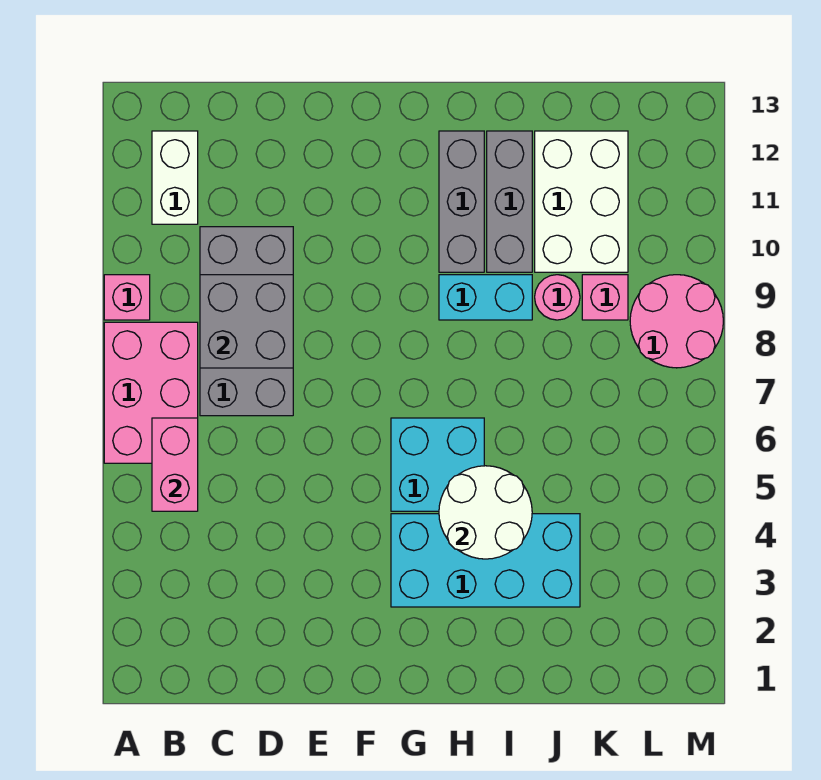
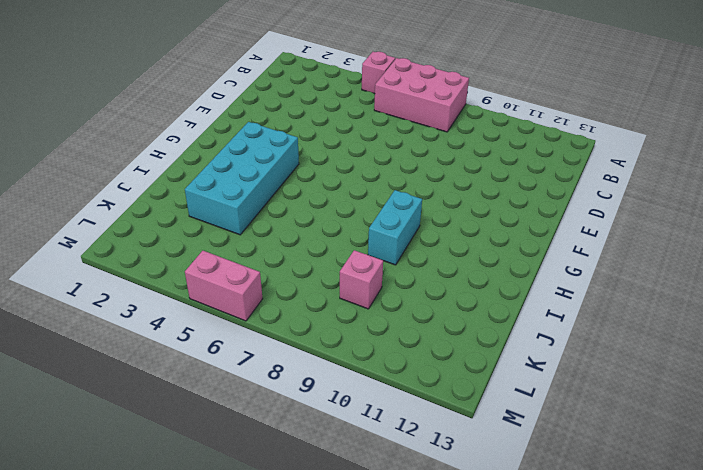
pink brick A5 level 1 -> pink brick A9 level 1
pink brick M5:M6 level 1 -> pink brick B5:B6 level 2
none -> white brick B11:B12 level 1
none -> grey brick C7:D10 level 1
none -> cyan brick G5:H6 level 1

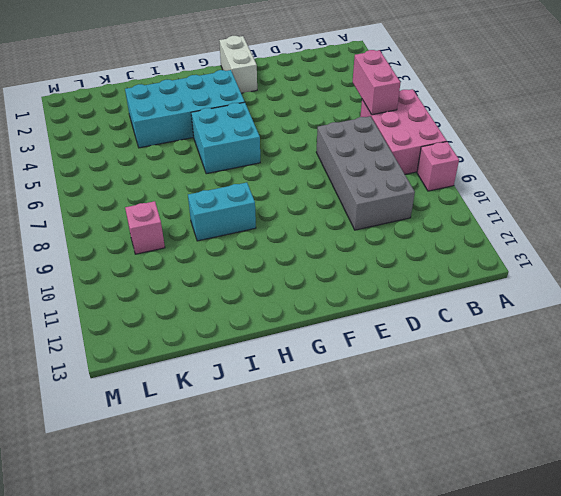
white brick F1:F2 level 1 -> white brick B11:B12 level 1
none -> grey brick H10:H12 level 1
none -> grey brick I10:I12 level 1
none -> pink round brick J9 level 1

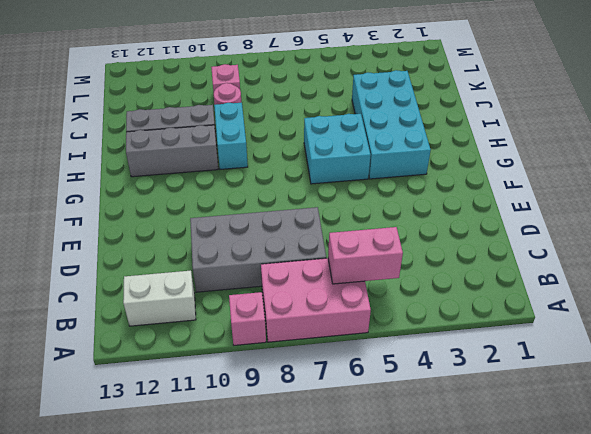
none -> white brick J10:K12 level 1
none -> pink round brick L8:M9 level 1
none -> grey brick C8:D9 level 2

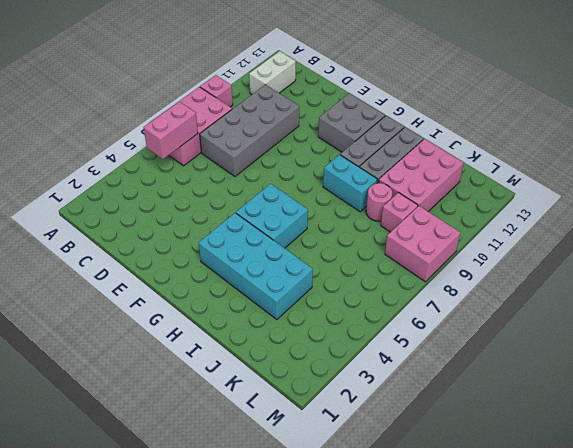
grey brick F11:G12 level 1 -> grey brick C8:D9 level 2
pink brick J10:K12 level 1 -> white brick J10:K12 level 1
pink brick L8:M9 level 1 -> pink round brick L8:M9 level 1
none -> white round brick H4:I5 level 2

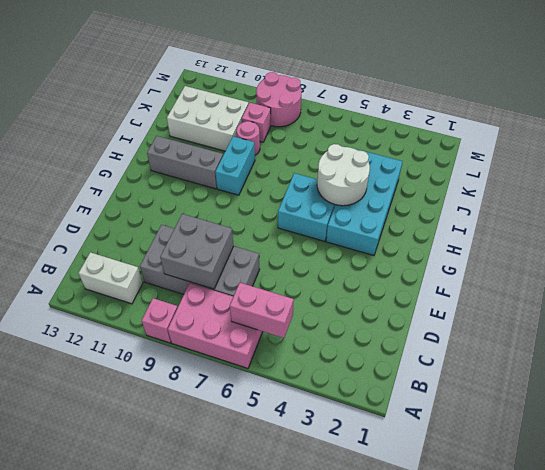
none -> grey brick I10:I12 level 1

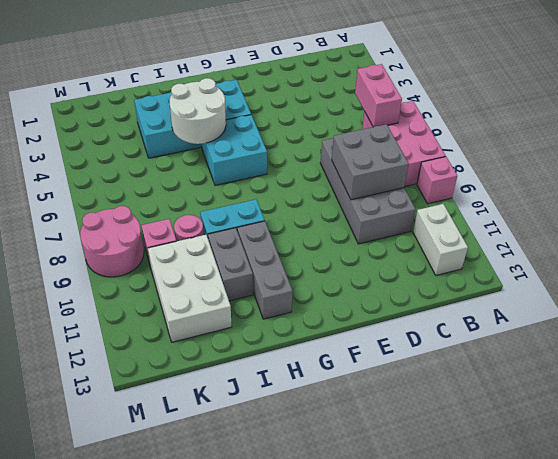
grey brick I10:I11 level 1 -> grey brick I10:I12 level 1

